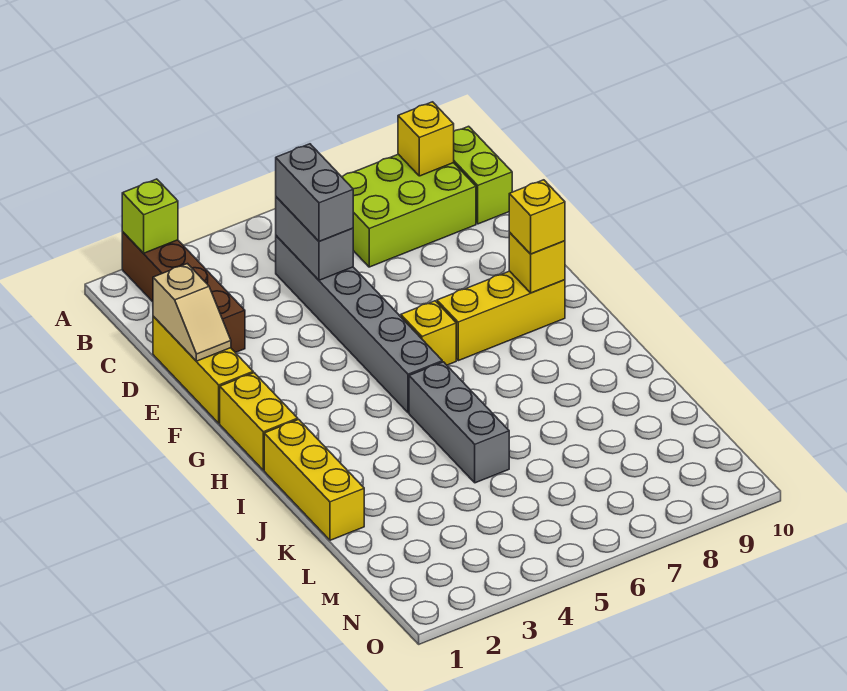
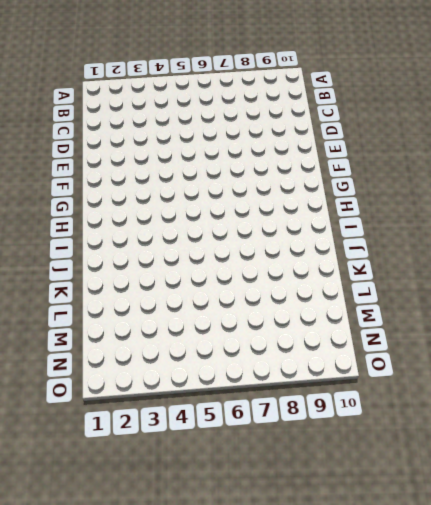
none -> brown brick A2:D2 level 1
none -> lime brick B7:C9 level 1
none -> lime brick B10:C10 level 1

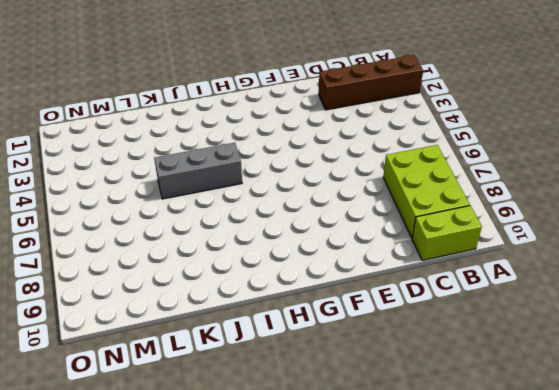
none -> grey brick C5:H5 level 1
none -> yellow brick D1:F1 level 1
none -> yellow brick G1:H1 level 1

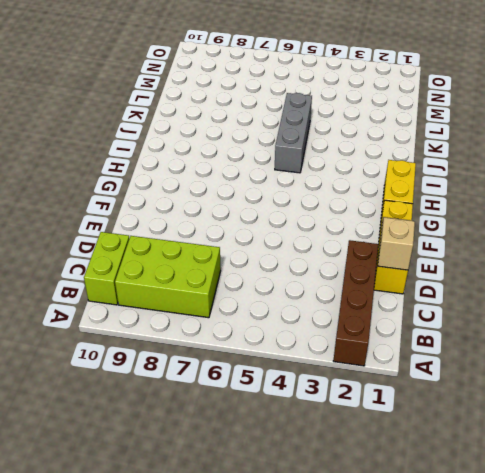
none -> grey brick C5:H5 level 1
none -> yellow brick G6 level 1
none -> yellow brick G7:G9 level 1

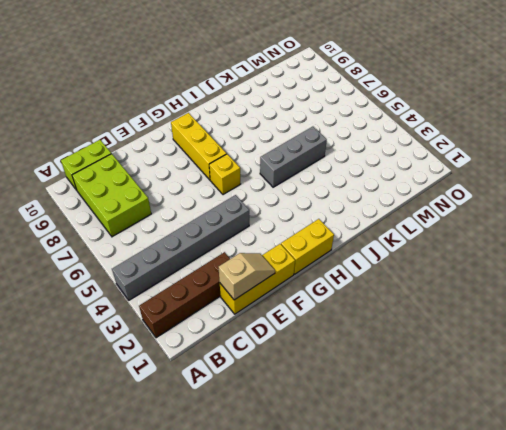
grey brick A4:F4 level 1 -> grey brick C5:H5 level 1
none -> yellow brick I1:K1 level 1
none -> lime brick A2 level 2
none -> yellow brick B9 level 2

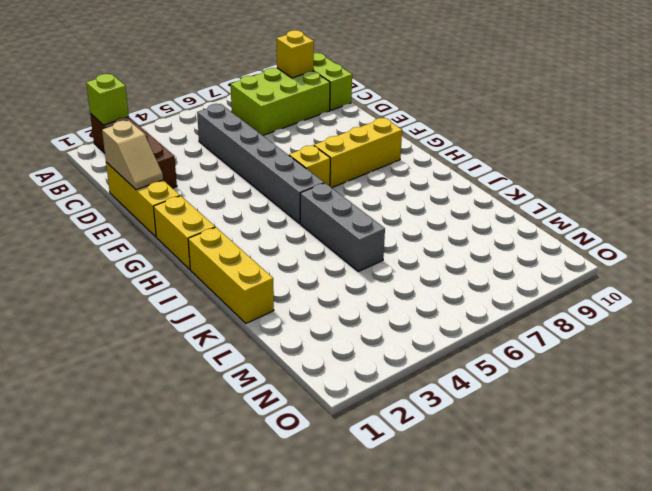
none -> grey brick C5:D5 level 2
none -> yellow brick G9 level 2
none -> grey brick C5:D5 level 3

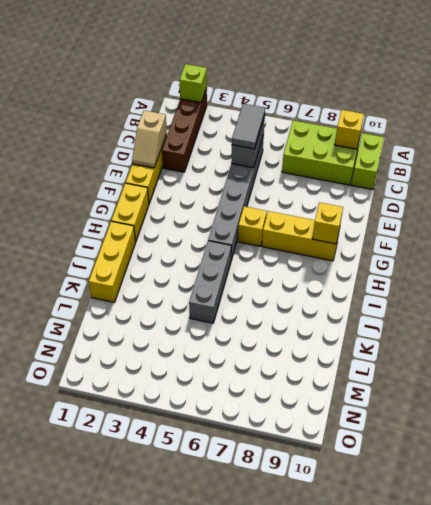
grey tile C5:D5 level 3 -> grey brick C5:D5 level 3
none -> yellow brick G9 level 3

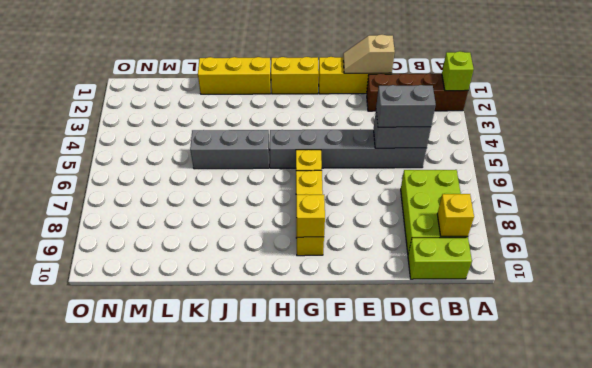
none -> yellow brick G9 level 3

